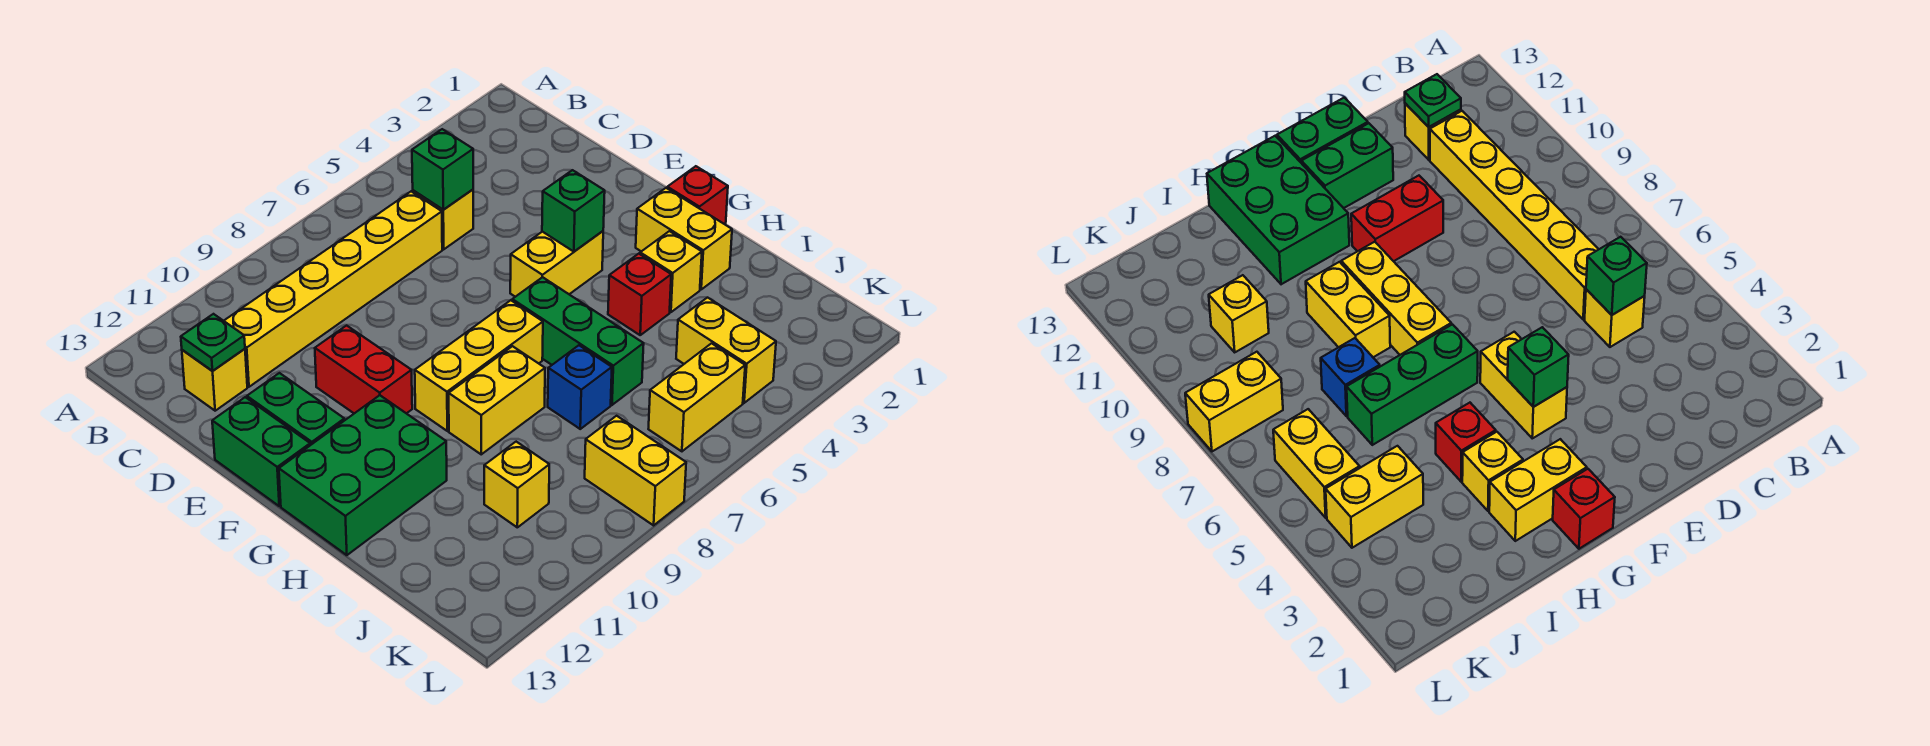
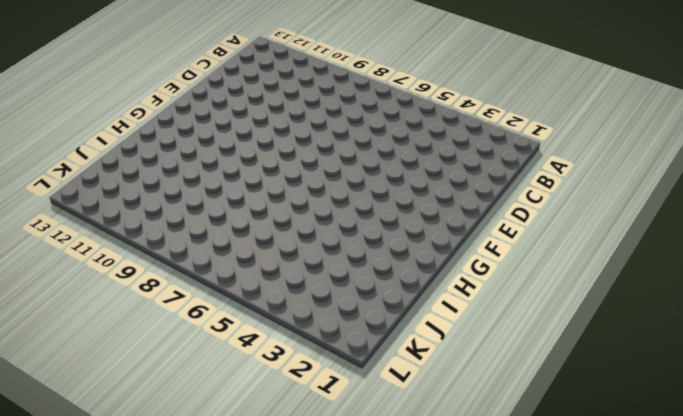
none -> yellow brick C5 level 1
none -> yellow brick C6:C11 level 1
none -> yellow brick C12 level 1

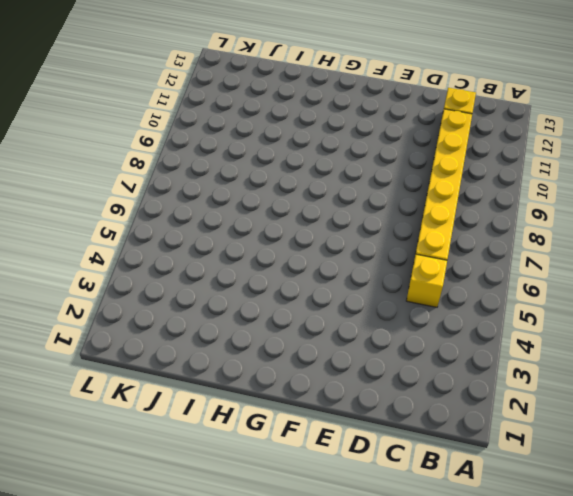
none -> red brick E10:F10 level 1
none -> green brick E12:F12 level 1
none -> green brick E13:F13 level 1

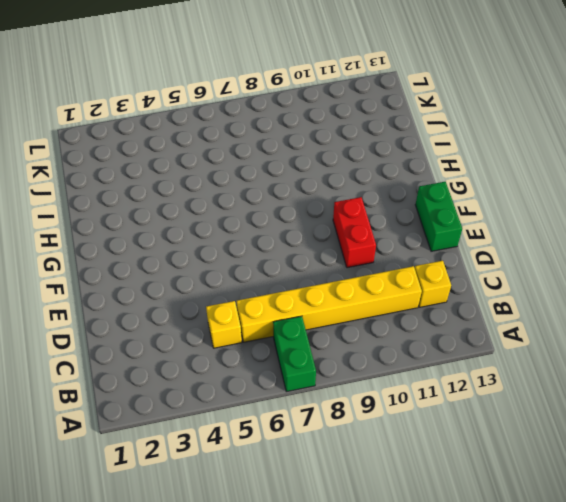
green brick A7:B7 level 1 -> green brick E12:F12 level 1
none -> yellow brick F4:F5 level 1
none -> red brick G1 level 1
none -> yellow brick G2:H2 level 1

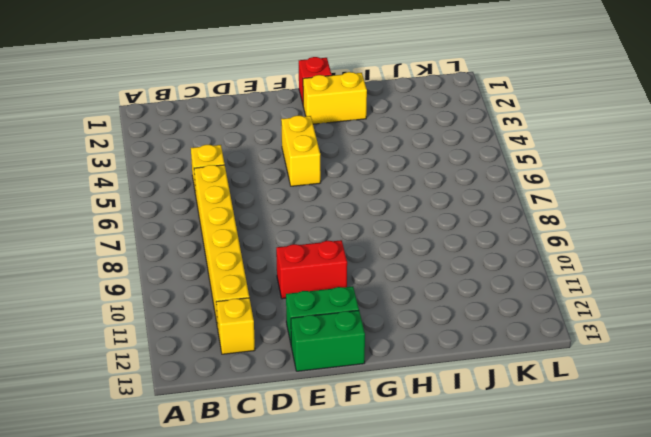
none -> green brick G6:I6 level 1
none -> yellow brick G7:G9 level 1
none -> green brick G11:H13 level 1

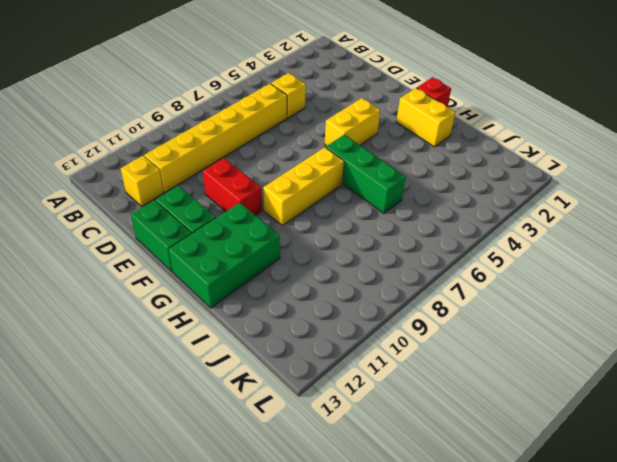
none -> yellow brick H3 level 1
none -> red brick H4 level 1
none -> yellow brick H8:H9 level 1

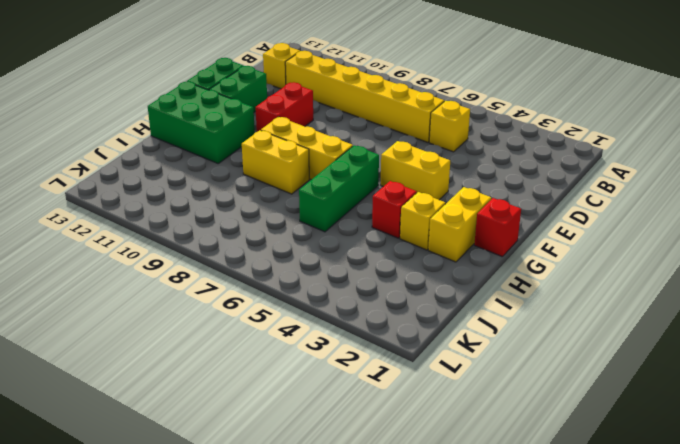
none -> blue brick I7 level 1
none -> yellow brick J4:K4 level 1
none -> yellow brick J10 level 1

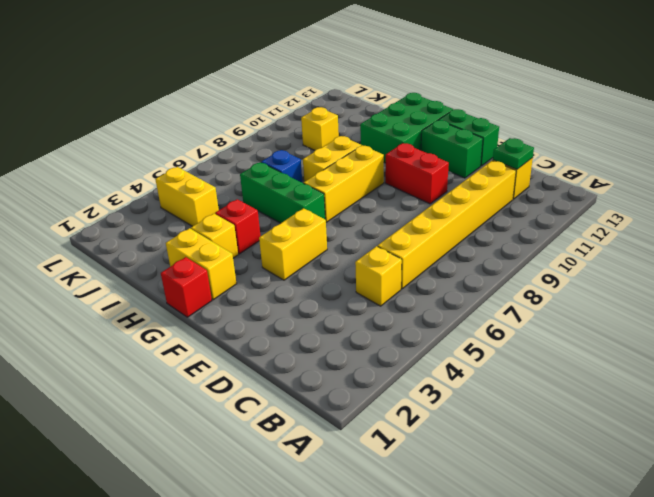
none -> yellow brick K5:K6 level 1
none -> yellow brick K8:L8 level 1
none -> green brick C5 level 2

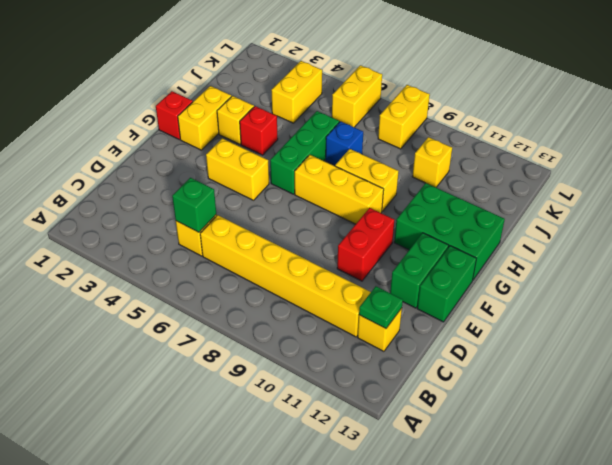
yellow brick K6:L6 level 1 -> yellow brick K5:K6 level 1
none -> green brick F4 level 2

